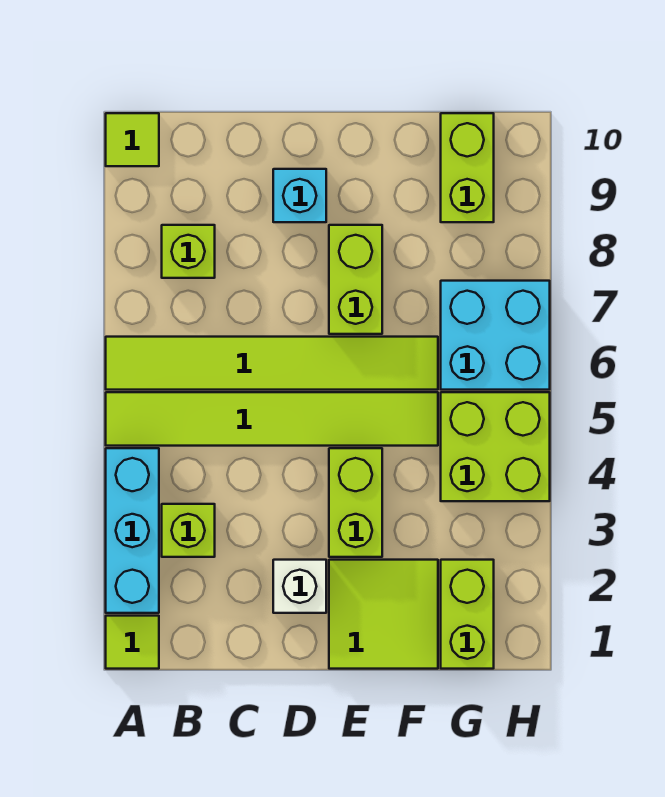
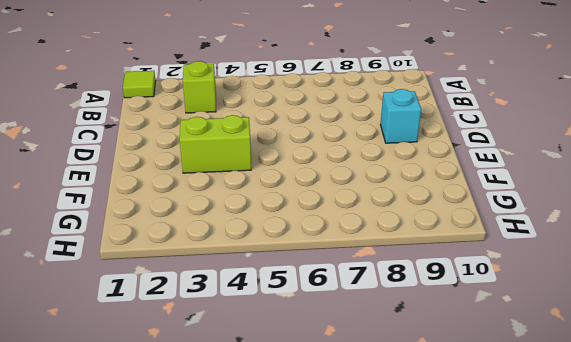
none -> cyan brick A2:A4 level 1
none -> lime tile A5:F5 level 1
none -> lime tile A6:F6 level 1

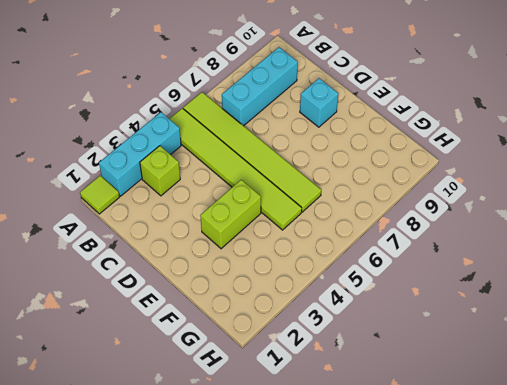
cyan brick B7:B9 level 1 -> lime brick B8 level 1
none -> lime tile A10 level 1
none -> white brick D2 level 1
none -> lime tile E1:F2 level 1

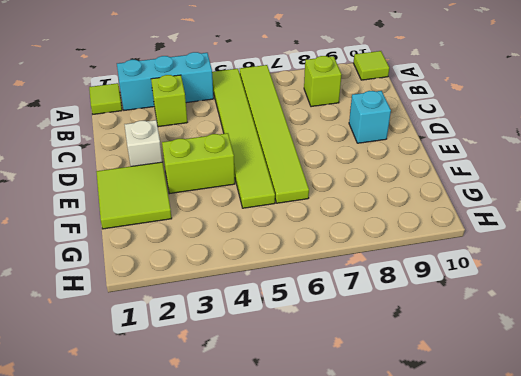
none -> lime brick E7:E8 level 1
none -> lime brick G1:G2 level 1
none -> lime brick G4:H5 level 1

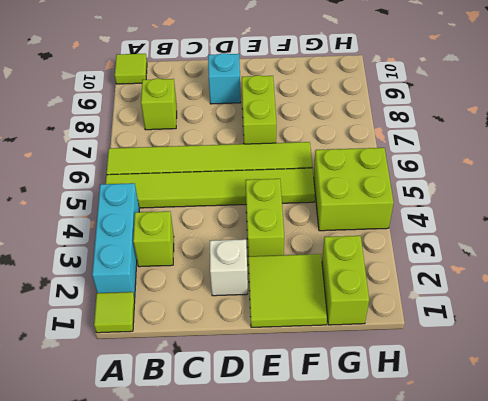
none -> cyan brick G6:H7 level 1
none -> lime brick G9:G10 level 1

